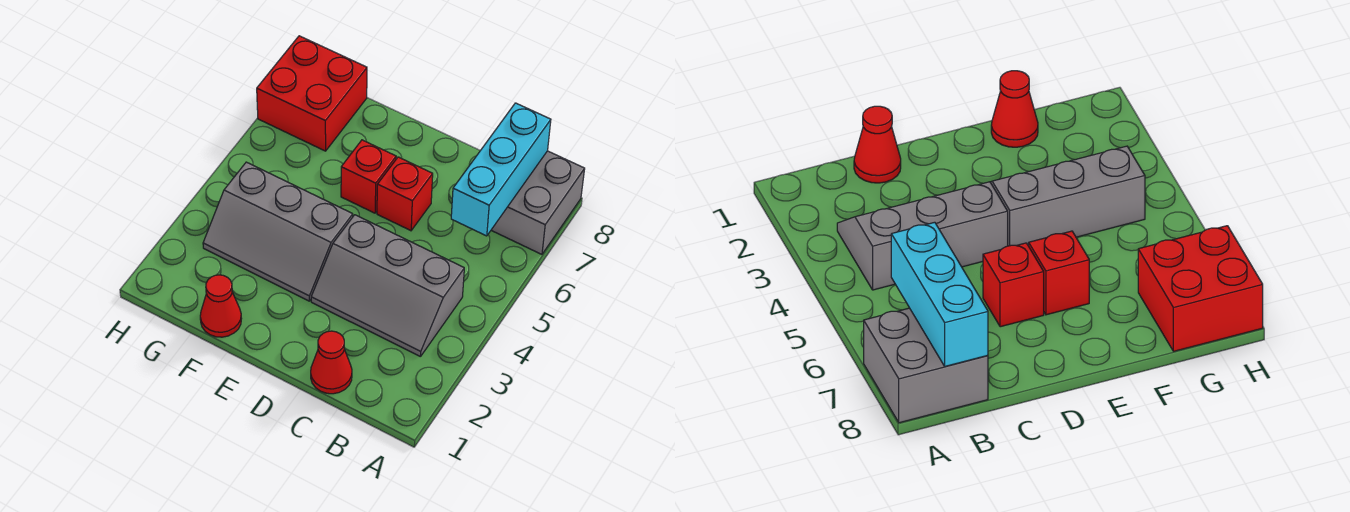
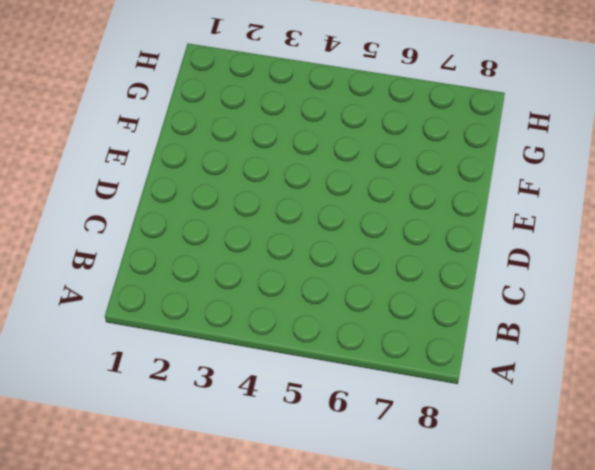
none -> grey brick A7:B8 level 1
none -> grey slope B3:D4 level 1 top 4

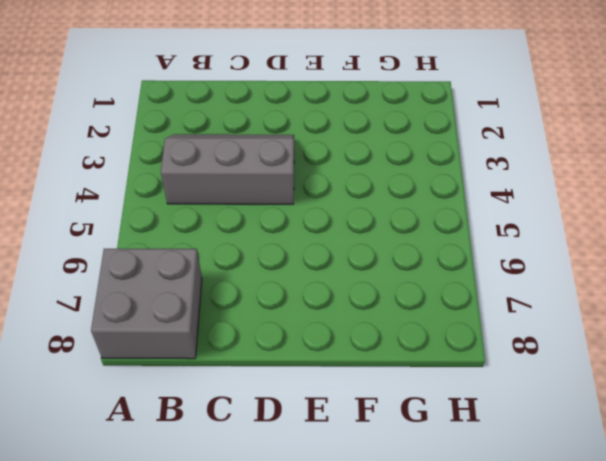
none -> red cone C1 level 1
none -> red brick D6 level 1

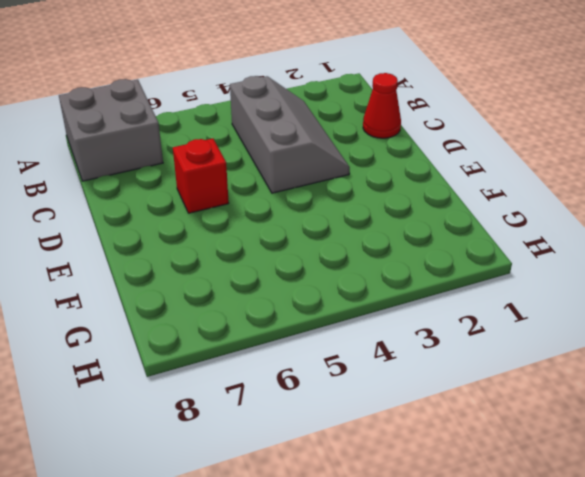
none -> grey slope E3:G4 level 1 top 4
none -> red brick E6 level 1

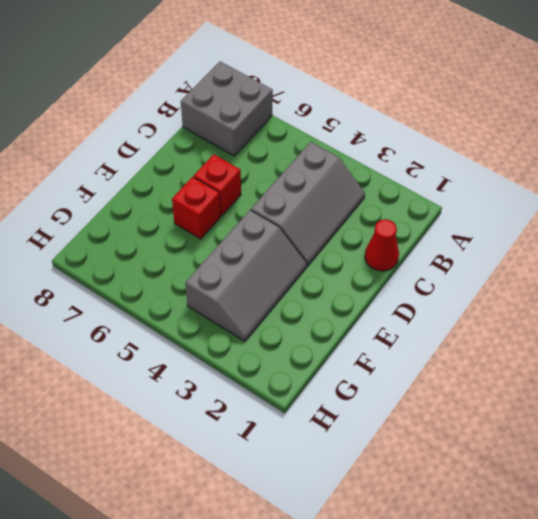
none -> red cone F1 level 1
none -> red brick G7:H8 level 1

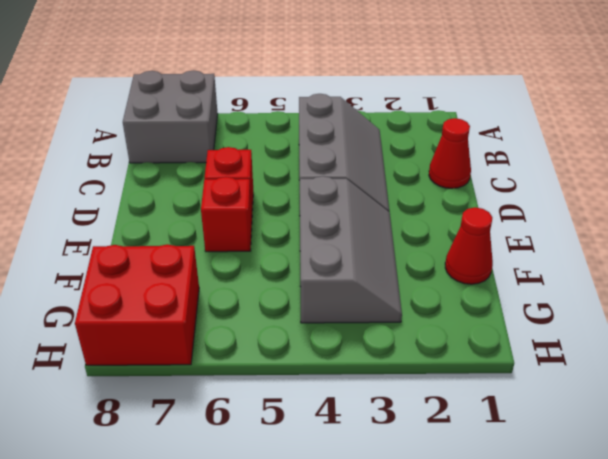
none -> cyan brick B6:B8 level 2

